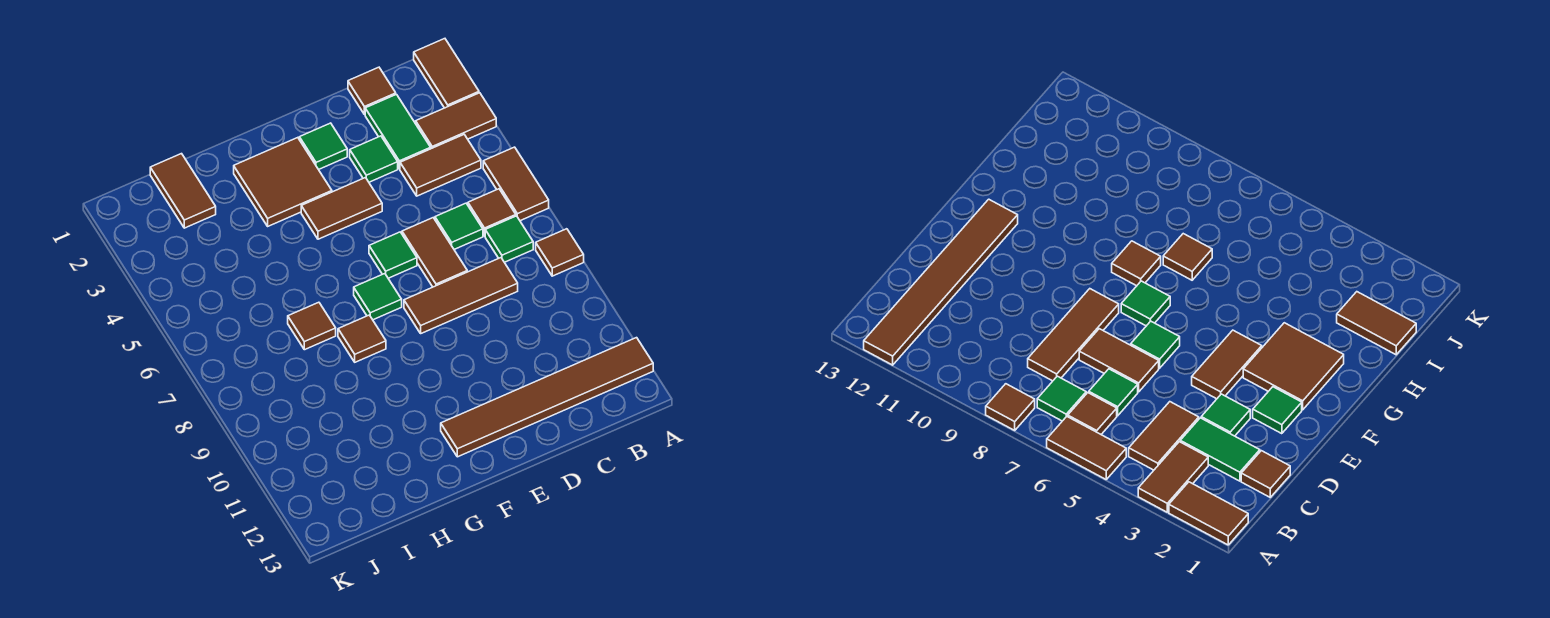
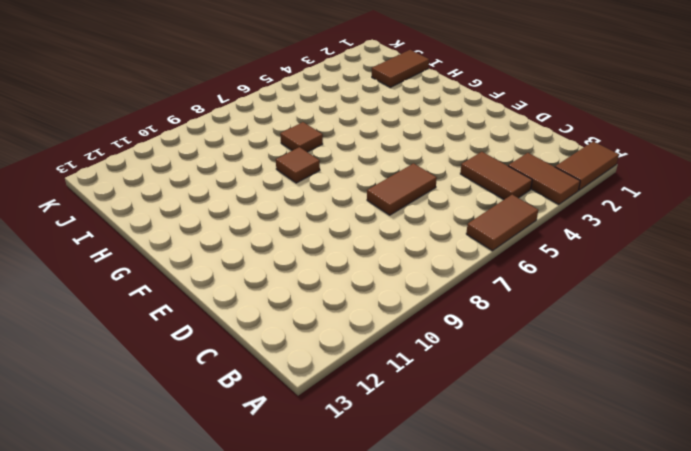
none -> brown tile A8 level 1
none -> brown tile A12:F12 level 1
none -> brown tile B6 level 1

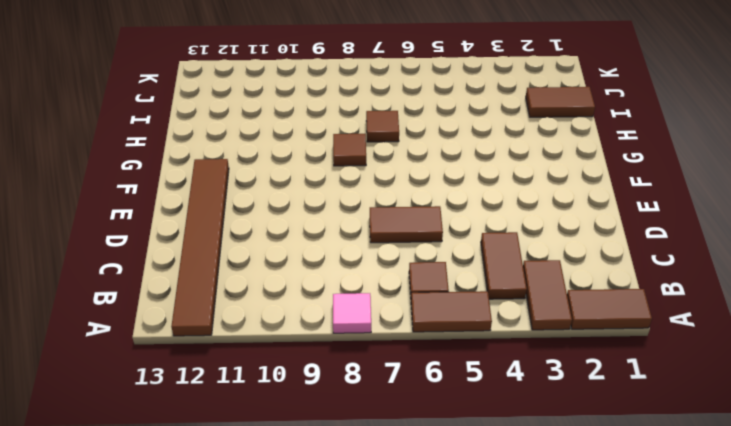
pink tile A8 level 1 -> brown tile A8 level 1
none -> green tile B7 level 1
none -> brown tile C1 level 1
none -> green tile C2:C3 level 1

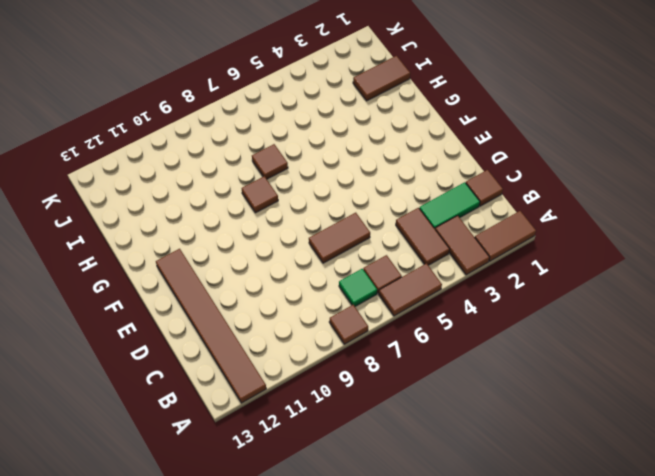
none -> green tile C6 level 1
none -> brown tile C8:E8 level 1
none -> green tile D3 level 1

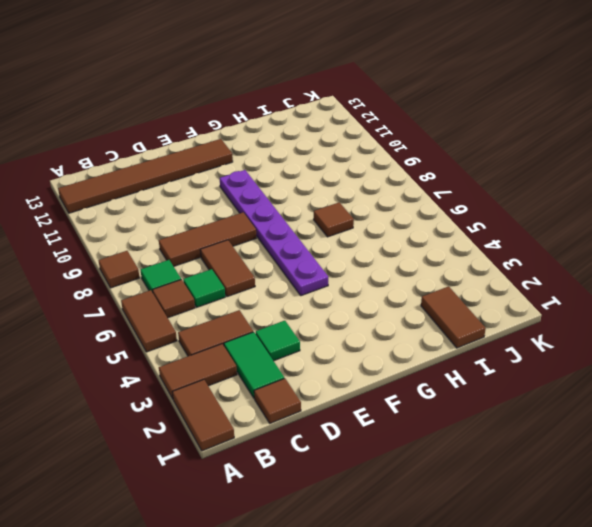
purple plate F5:F10 level 1 -> green tile F7 level 1
none -> green tile E2 level 1
none -> brown tile E4:F4 level 1
none -> green tile E6 level 1

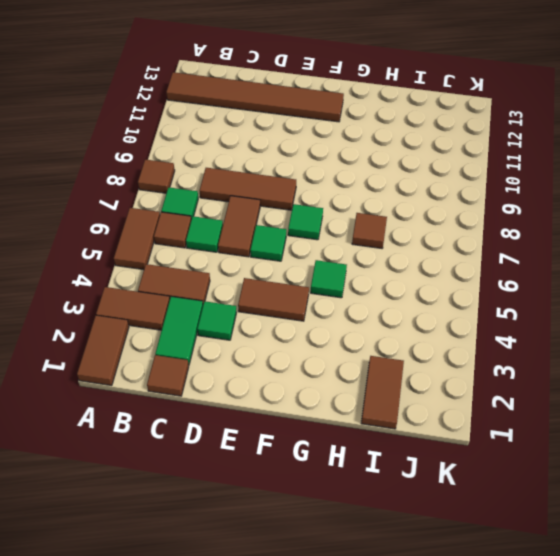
green tile G5 level 1 -> green tile E2 level 1
none -> brown tile F2:G3 level 1
none -> brown tile G8 level 1

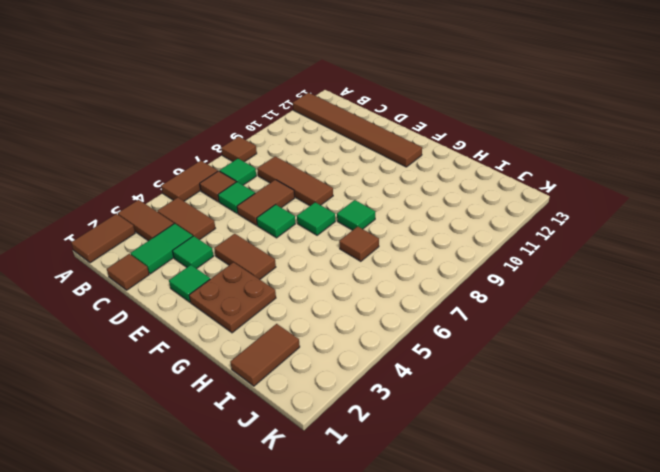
brown plate F2:G3 level 1 -> brown tile F2:G3 level 1
green tile G8 level 1 -> brown tile G8 level 1

